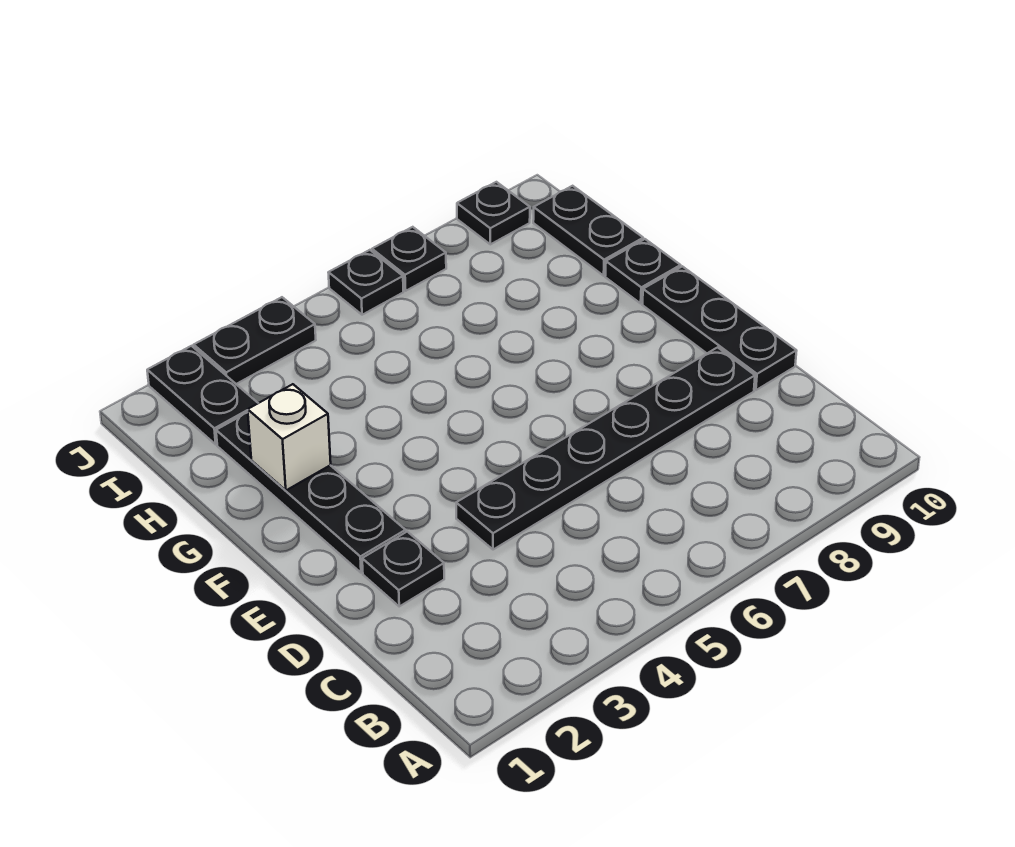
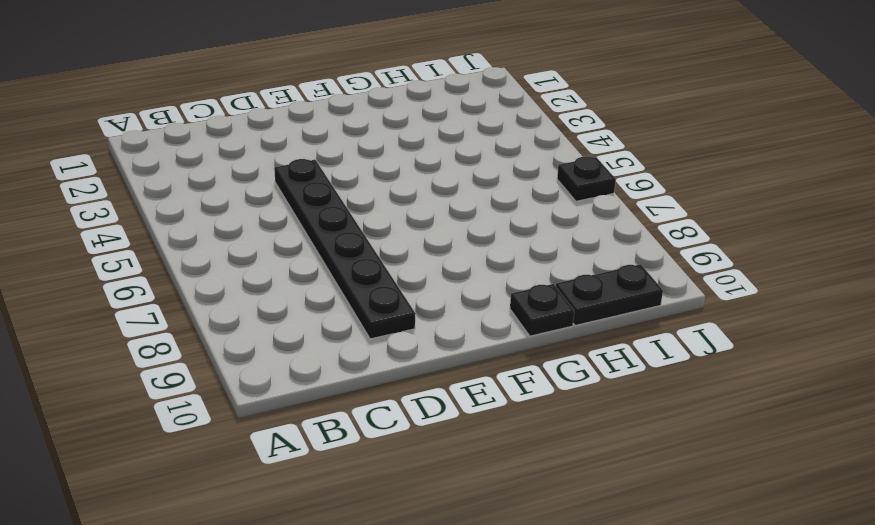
none -> black plate D2 level 1
none -> black plate D10:F10 level 1
none -> black plate E2:H2 level 1

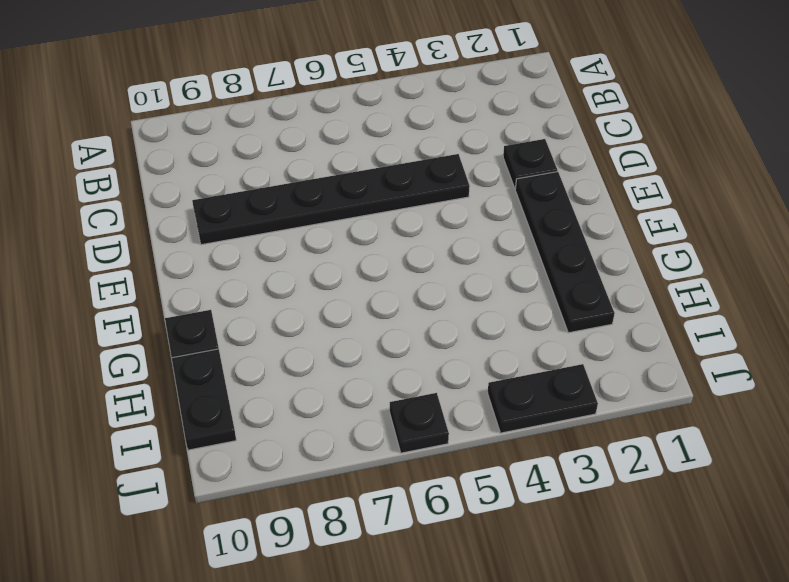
none -> black plate D10:F10 level 1
none -> black plate I2:J2 level 1
none -> black plate J7 level 1

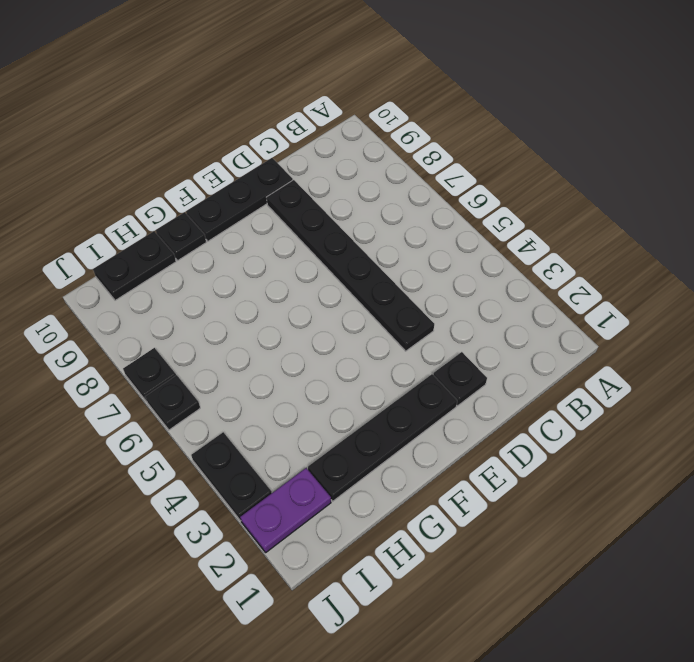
purple plate I2:J2 level 1 -> black plate I2:J2 level 1
none -> black plate J9 level 1
none -> white brick G2 level 2

